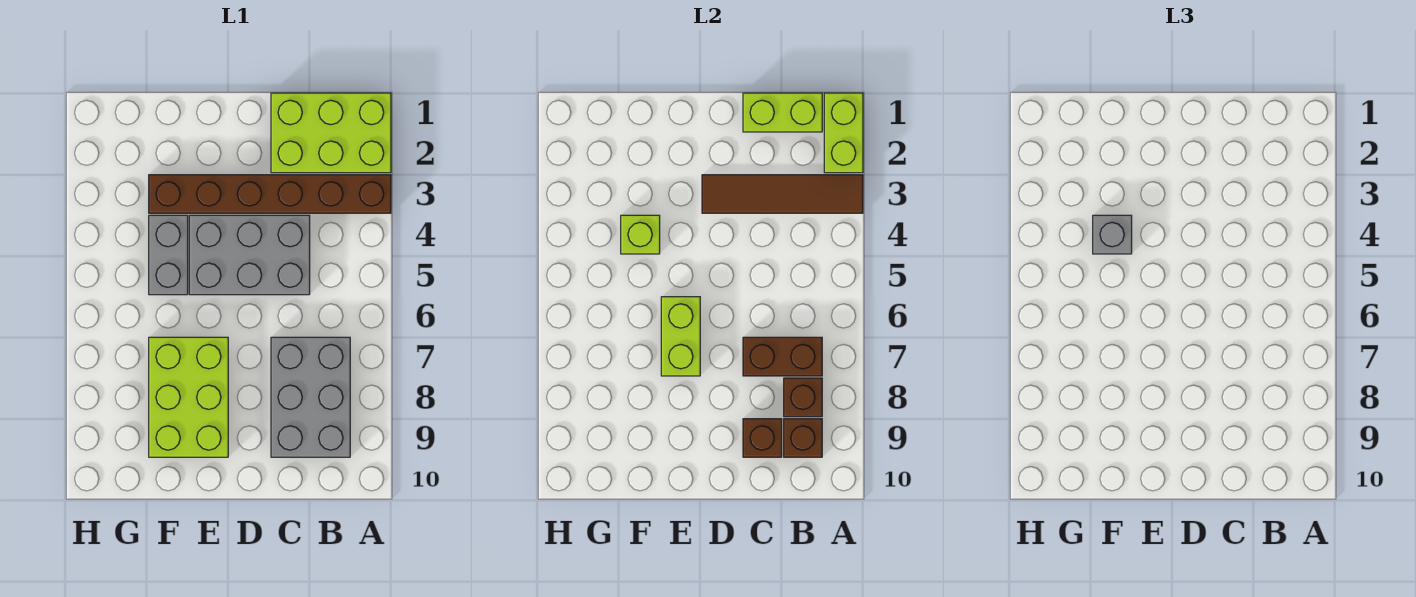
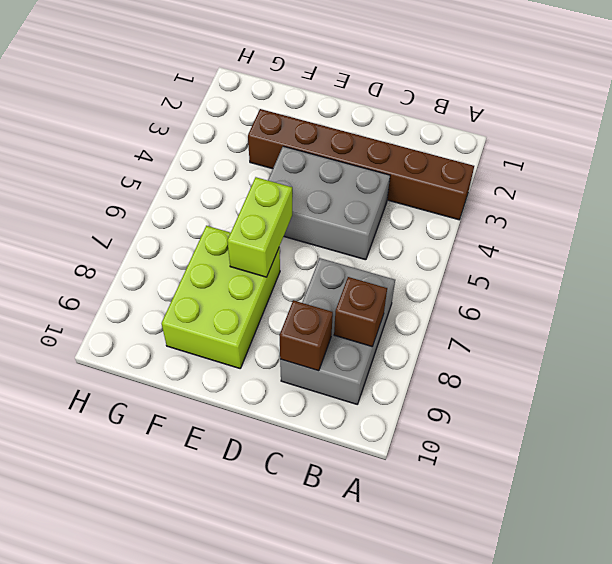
none -> lime brick A1:C2 level 1
none -> grey brick F4:F5 level 1
none -> lime brick A1:A2 level 2

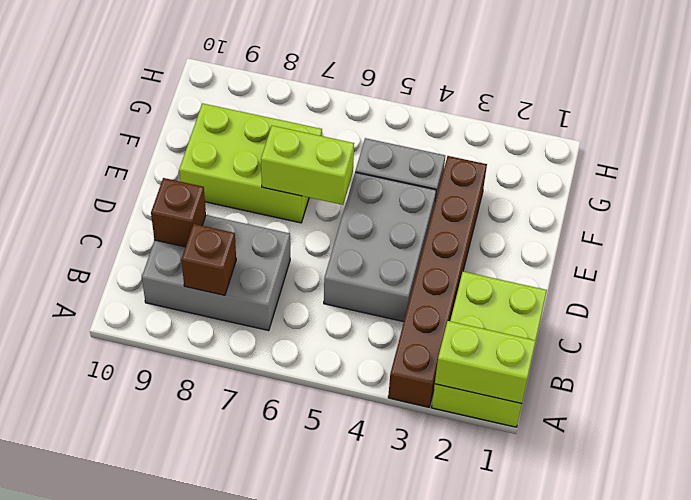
none -> brown tile A3:D3 level 2
none -> lime brick B1:C1 level 2
none -> brown brick B7:C7 level 2

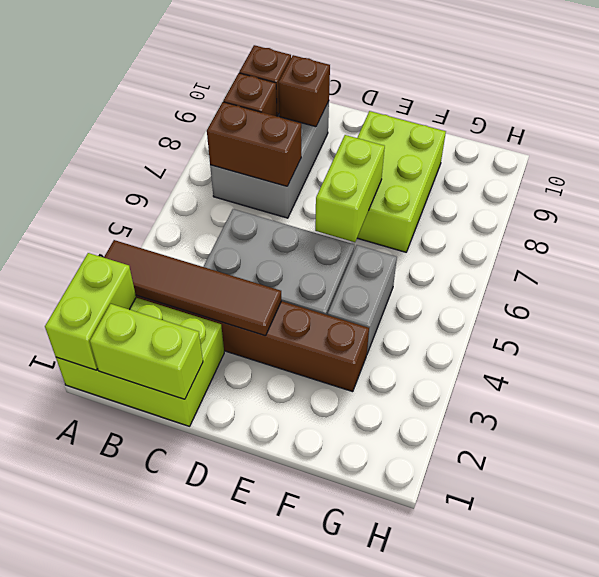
none -> lime brick F4 level 2
none -> grey brick F4 level 3

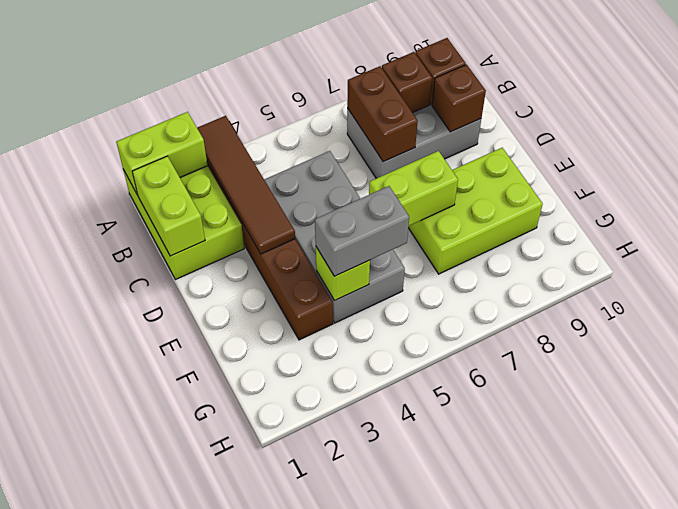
grey brick F4:F5 level 3 -> grey brick F4 level 3

